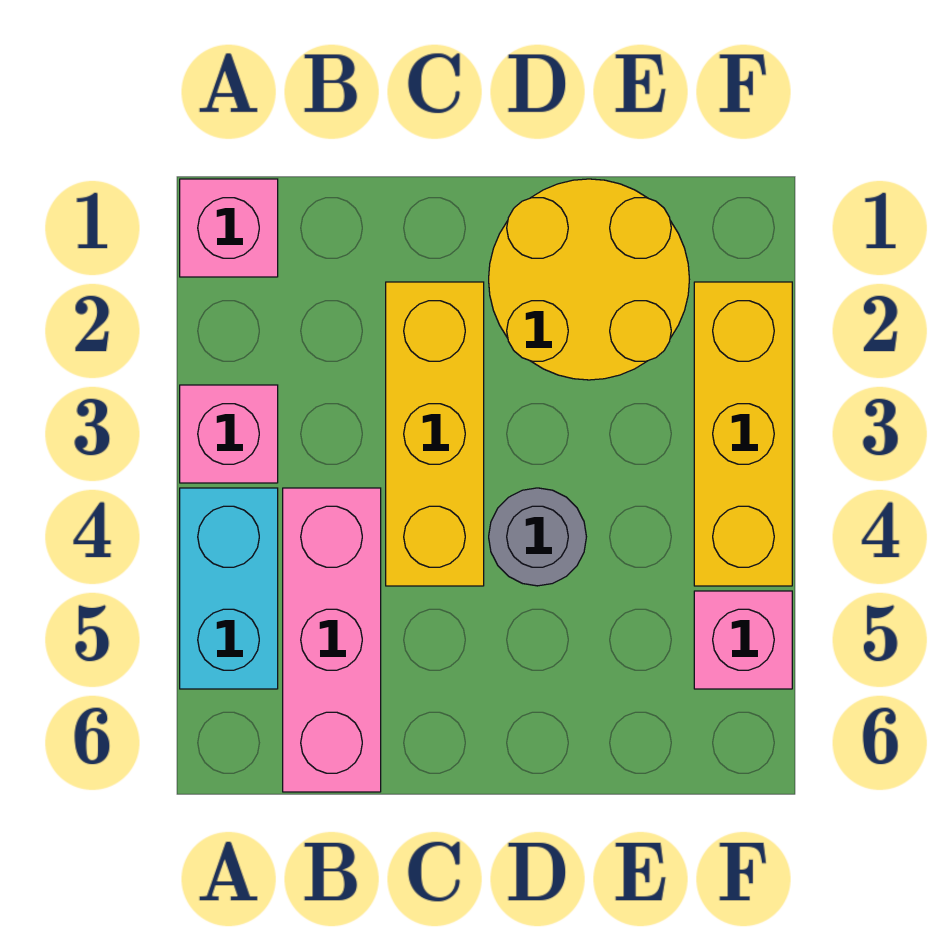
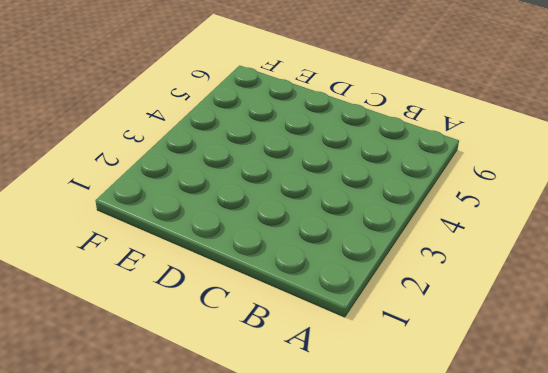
none -> pink brick A1 level 1
none -> pink brick A3 level 1

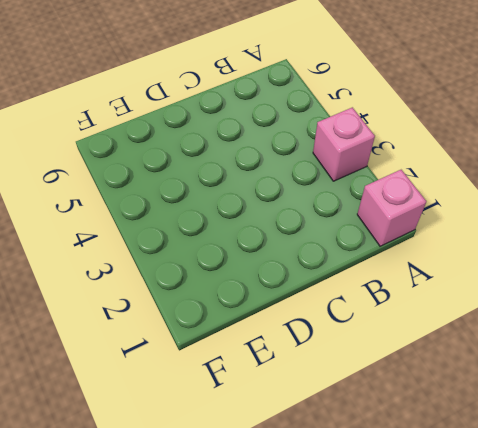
none -> cyan brick A4:A5 level 1
none -> pink brick B4:B6 level 1

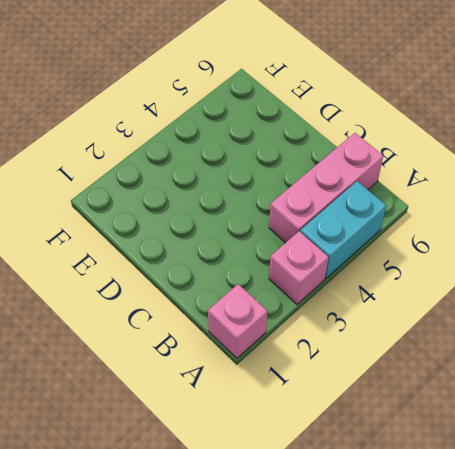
none -> yellow brick C2:C4 level 1
none -> yellow round brick D1:E2 level 1

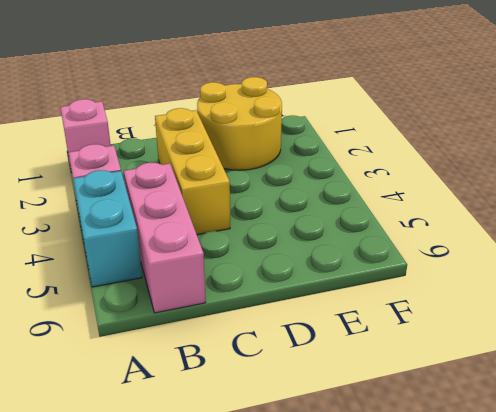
none -> grey round brick D4 level 1
none -> yellow brick F2:F4 level 1

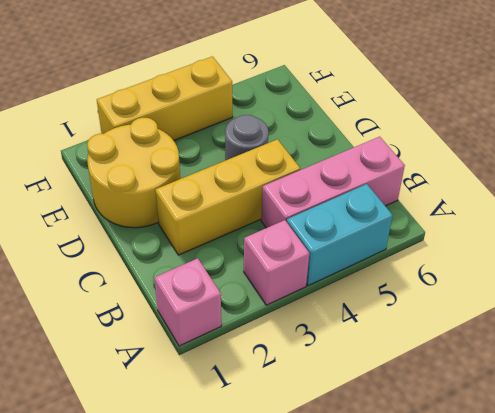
none -> pink brick F5 level 1

